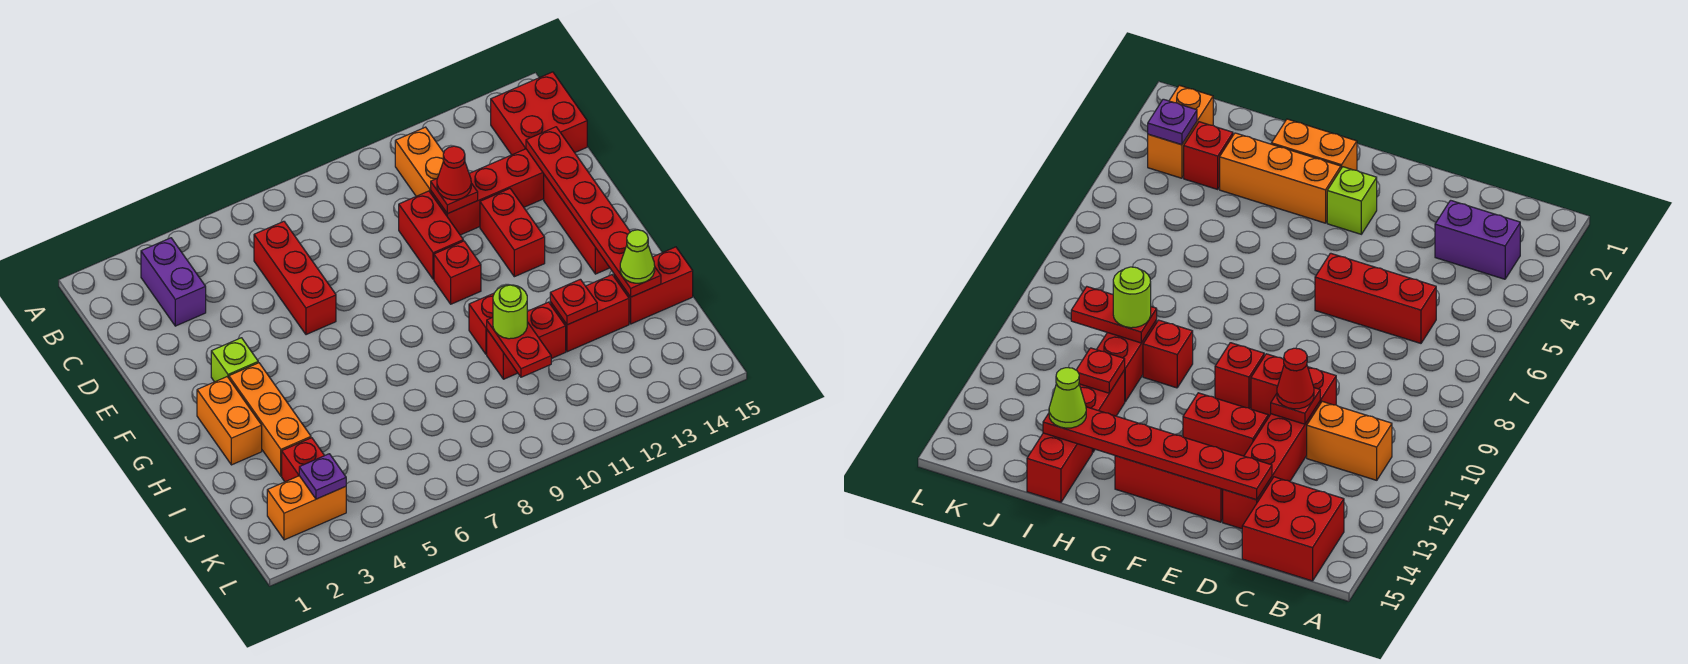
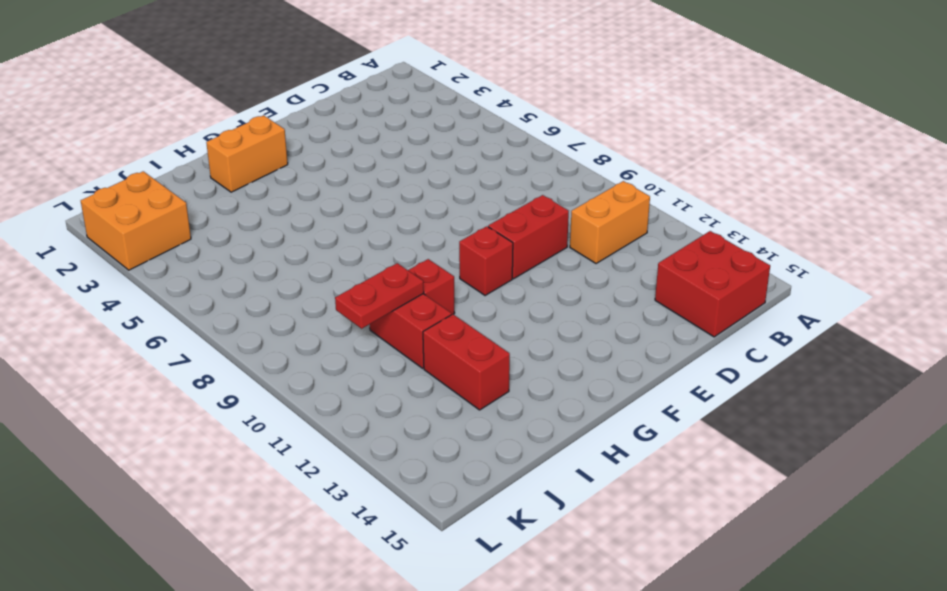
orange brick K2:L3 level 1 -> orange brick K2:K3 level 1
none -> purple brick B3:C3 level 1
none -> red brick C6:E6 level 1
none -> red brick D11:D14 level 1

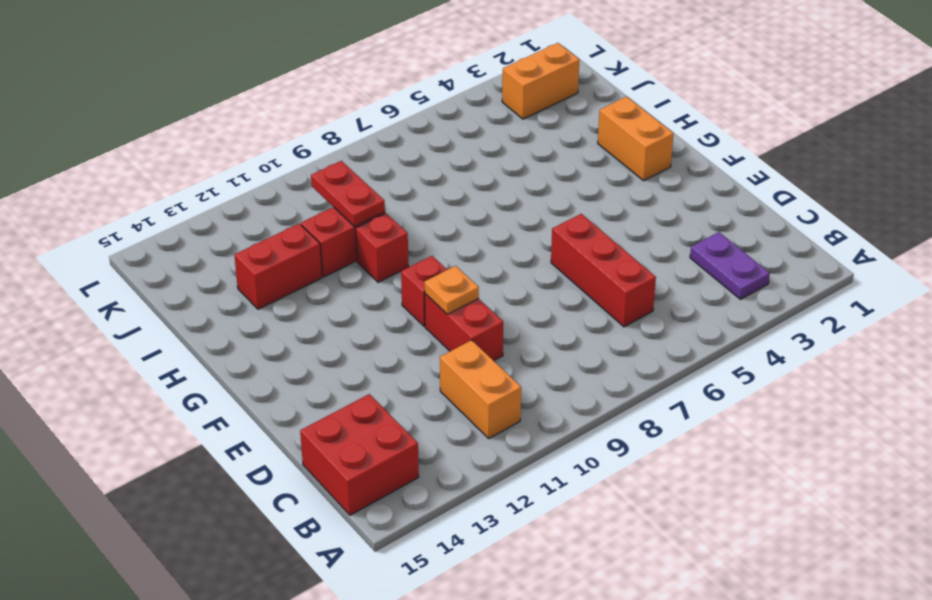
purple plate B3:C3 level 1 -> purple brick B3:C3 level 1
orange plate E10 level 2 -> none
none -> red brick D11:D14 level 1
none -> red brick E12:F12 level 1
none -> red brick E14:G14 level 1

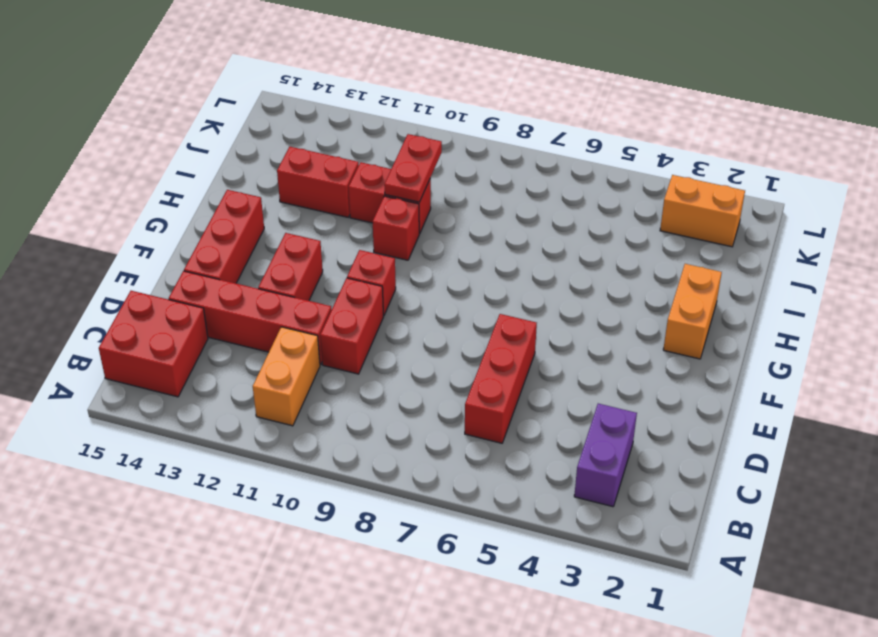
none -> lime brick F3 level 1
none -> orange brick G3:I3 level 1
none -> red brick I14:I15 level 1

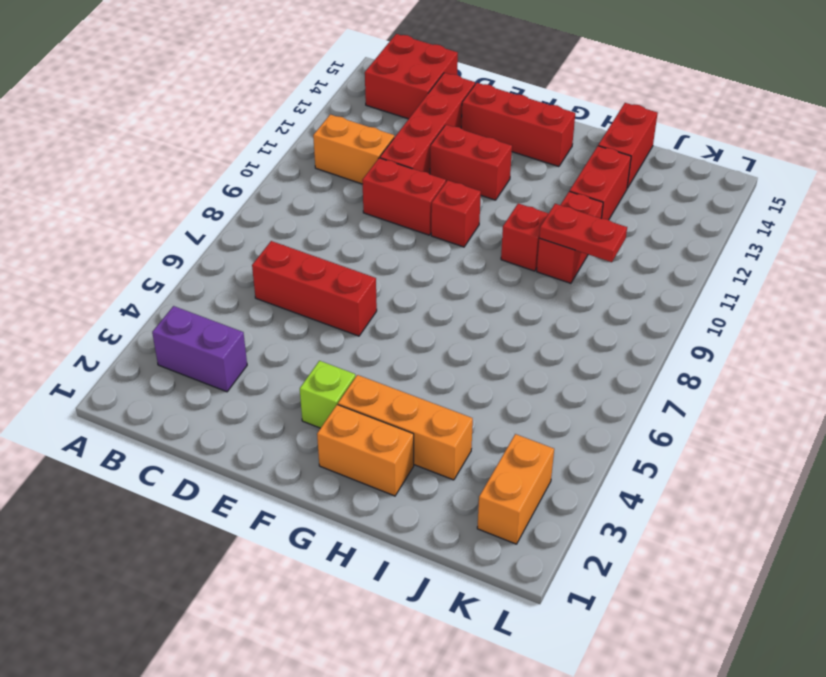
none -> red brick J3 level 1
none -> red plate D11 level 2
none -> red plate D14:I14 level 2

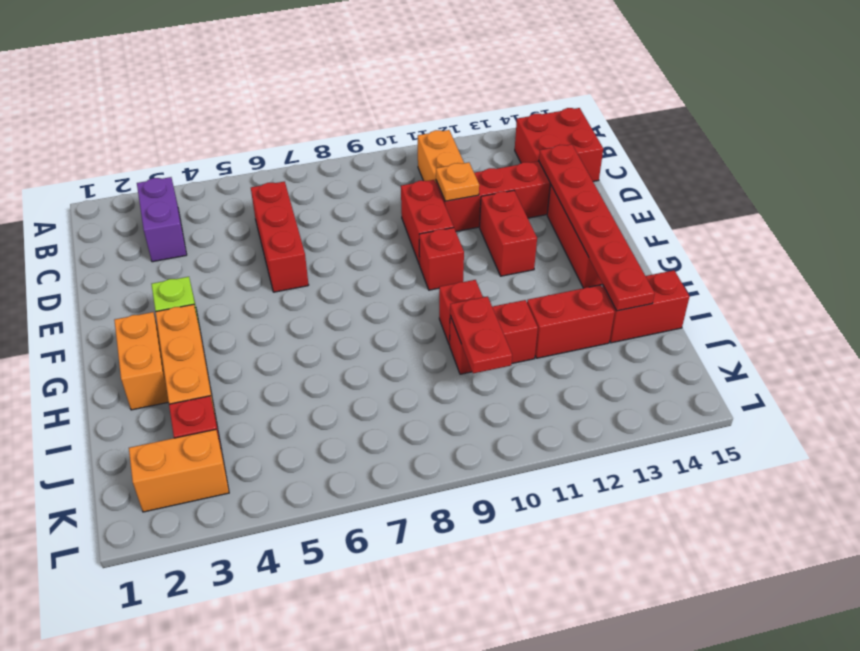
orange plate D11 level 2 -> red plate D11 level 2
none -> red plate I12 level 2
none -> purple plate K3 level 2
none -> red cone D11 level 3

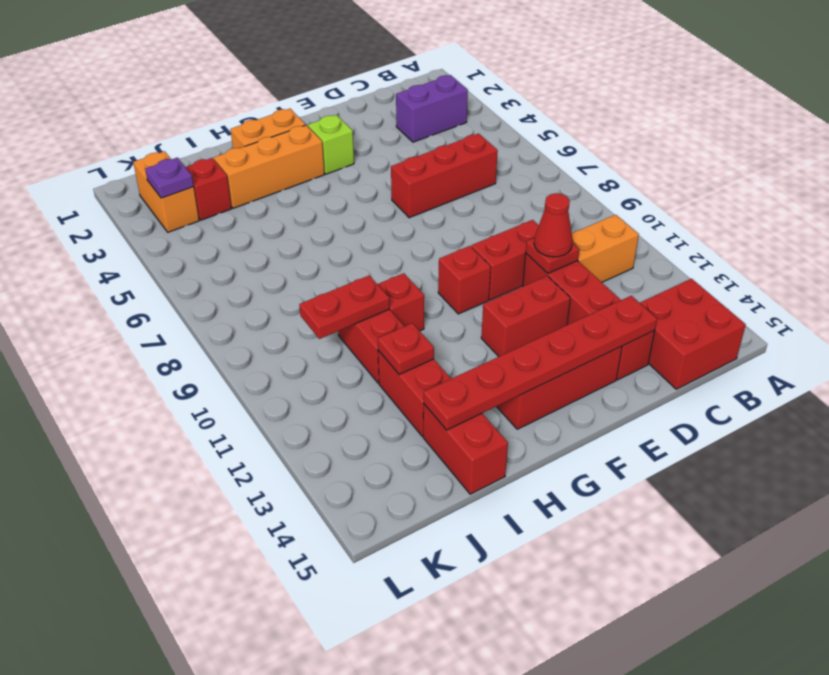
none -> lime round brick I10 level 3
none -> lime cone I14 level 3

